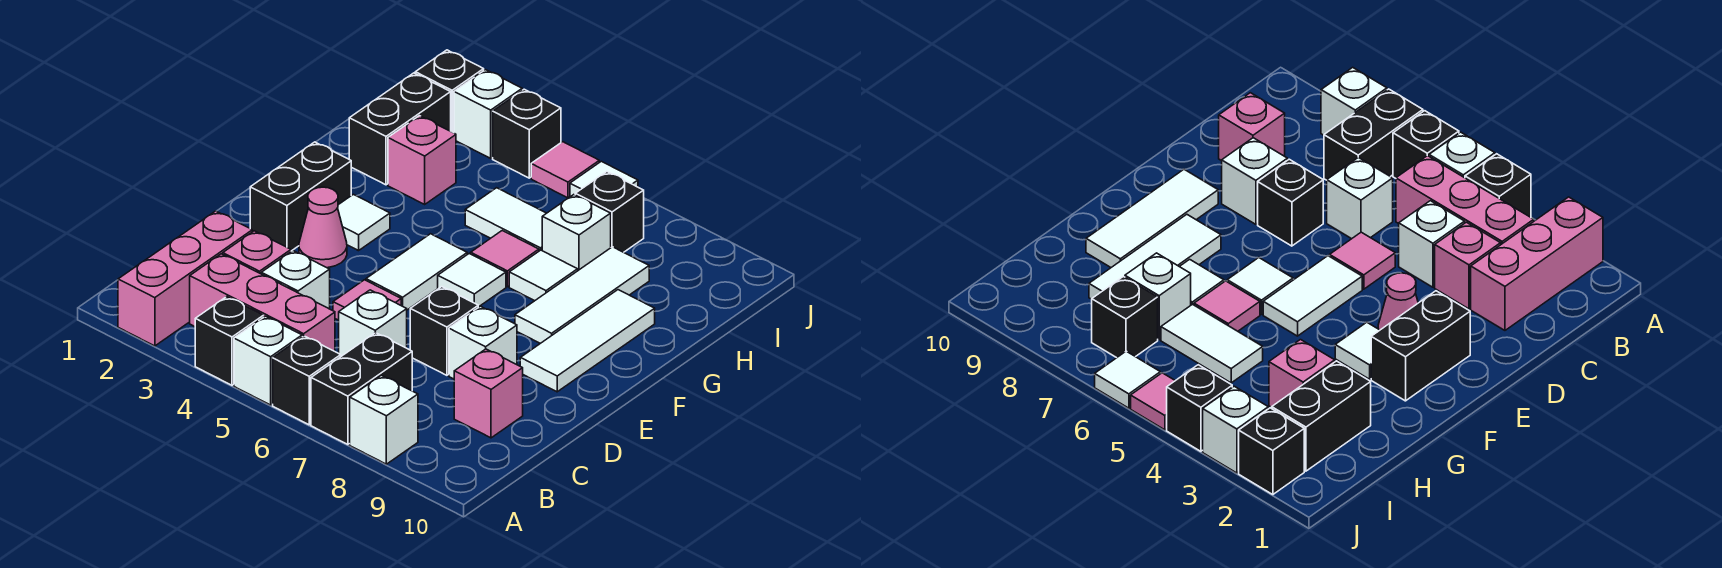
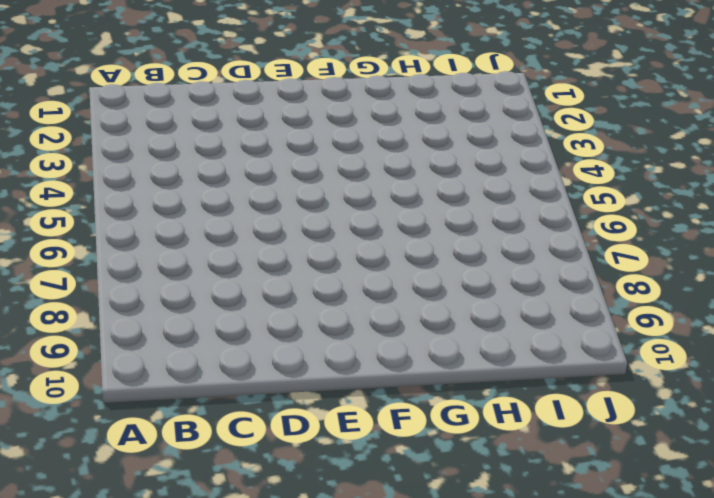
none -> pink brick A2:C2 level 1
none -> black brick A4 level 1
none -> white brick A5 level 1
none -> black brick A6 level 1

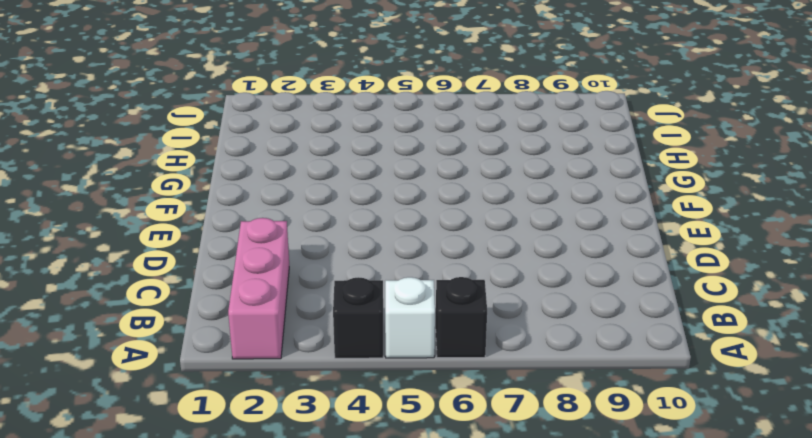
none -> black brick A7:B7 level 1
none -> white brick A8 level 1
none -> pink brick B3:B5 level 1
none -> pink brick C3 level 1

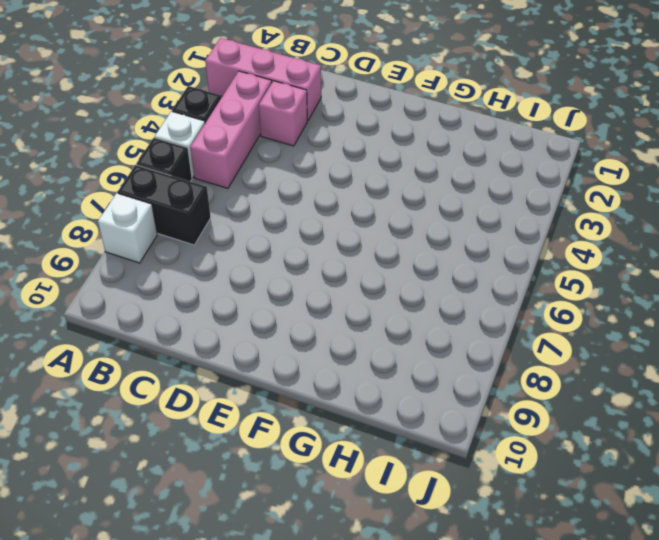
none -> white brick C4 level 1
none -> white brick C6 level 1
none -> pink brick C9 level 1
none -> pink tile D5 level 1

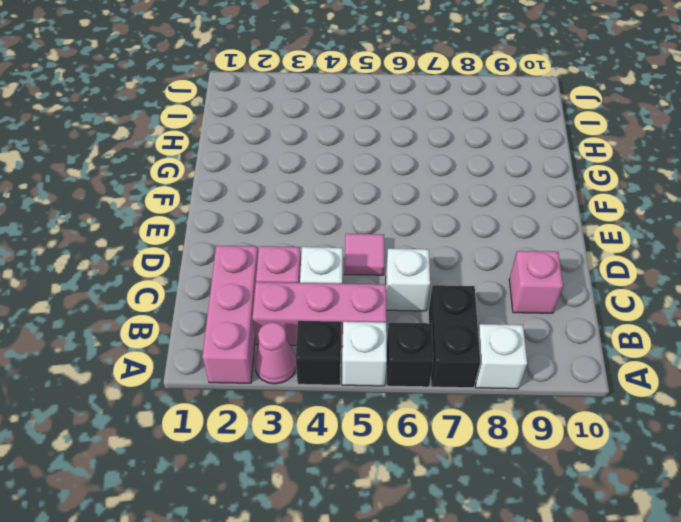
pink cone A3 level 1 -> pink cone E3 level 1
none -> black brick D7 level 1
none -> white brick D8 level 1
none -> black brick E2:F2 level 1
none -> white tile E5:F5 level 1

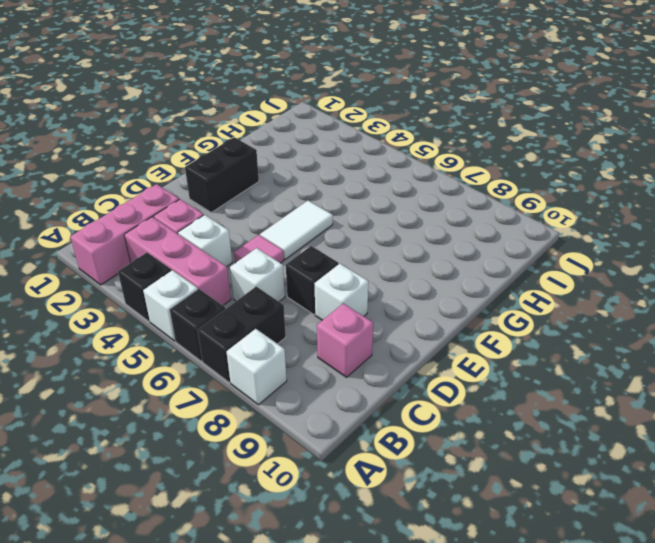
none -> pink cone E3 level 1
none -> white tile E9:G9 level 1
none -> white tile F3 level 1
none -> white tile F6 level 1

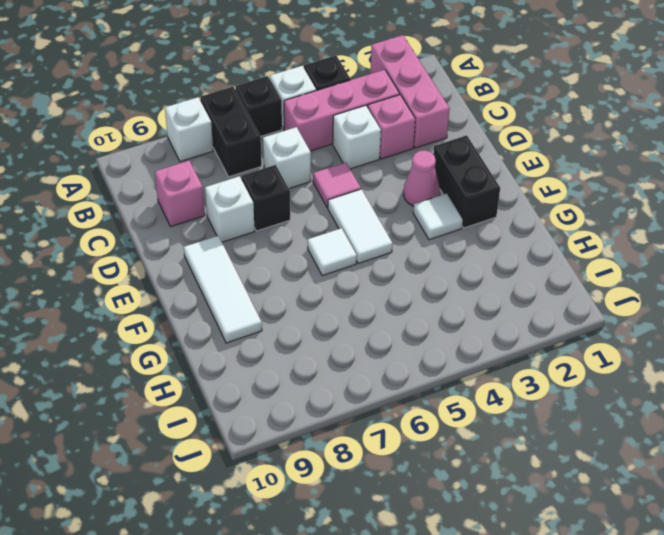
none -> white tile F8:H8 level 1
none -> pink tile G6 level 1
none -> white tile G7 level 1
none -> black brick H2:I2 level 1

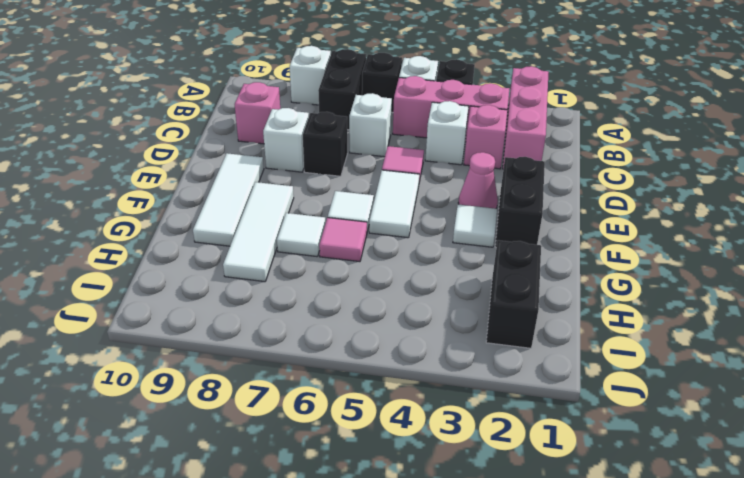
none -> pink brick H3 level 1
none -> white tile H5:H6 level 1
none -> white brick H7 level 1
none -> black brick I7 level 1

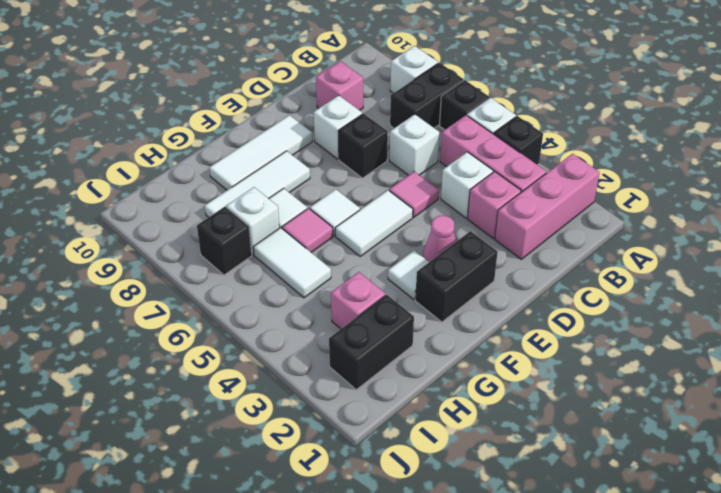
none -> black brick J2 level 1
none -> white brick J3 level 1
none -> black brick J4 level 1
none -> pink tile J5 level 1

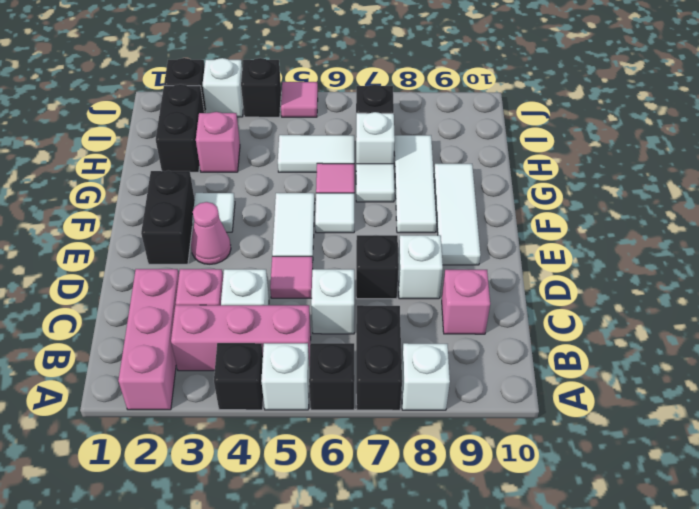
none -> white tile J6 level 1

